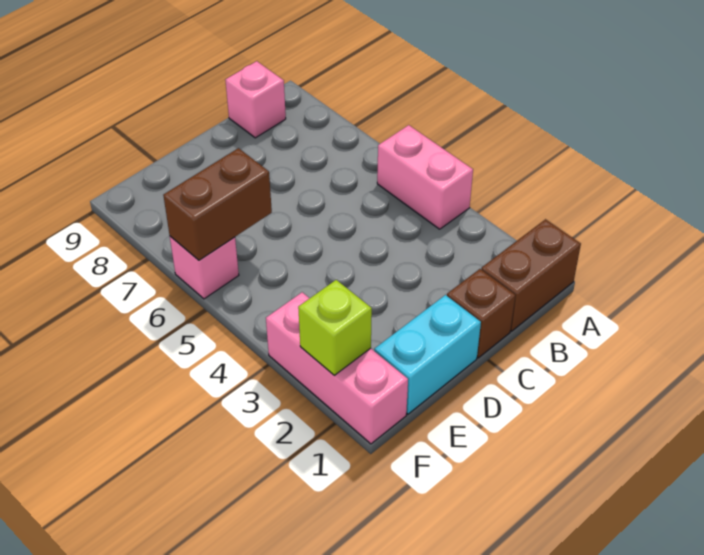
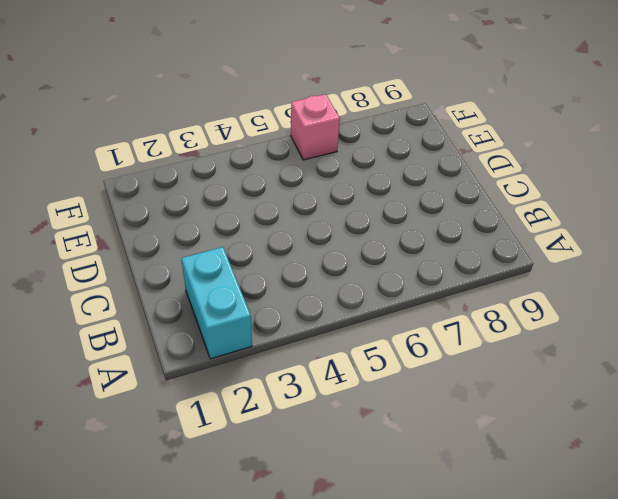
cyan brick A2:B2 level 1 -> cyan brick D1:E1 level 1
none -> brown brick A1:B1 level 1
none -> pink brick A4:A5 level 1

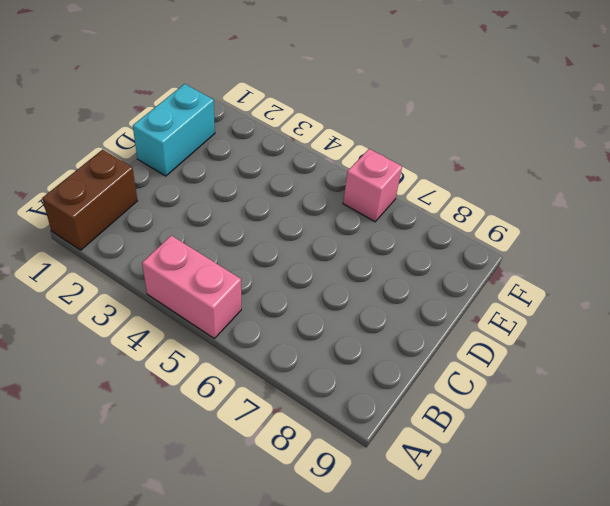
none -> pink brick B9 level 1
none -> brown brick C1 level 1

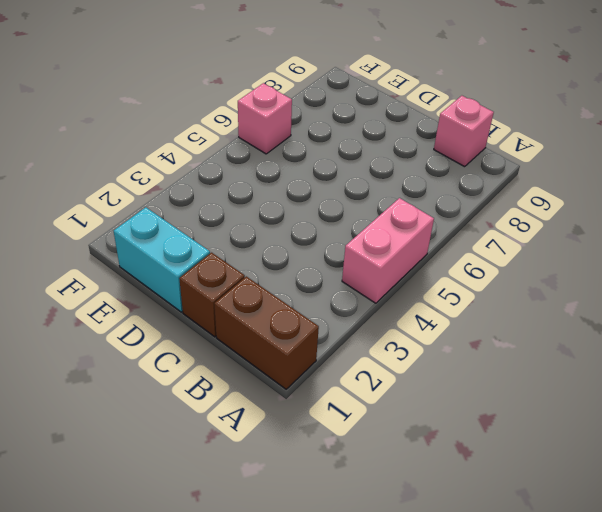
none -> pink brick F1:F3 level 1
none -> brown brick E6:F6 level 2

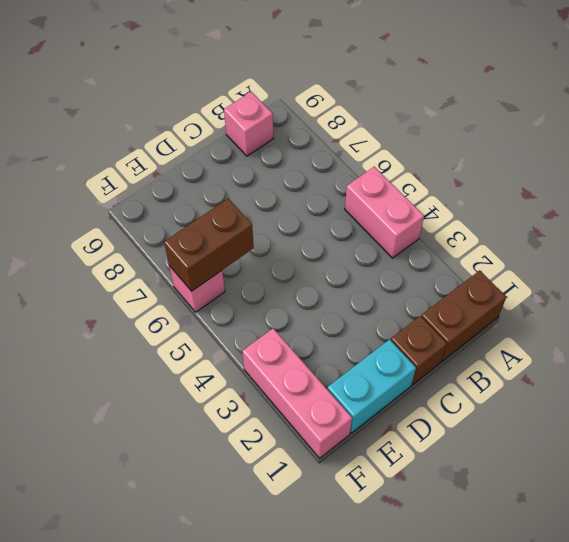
none -> lime brick F2 level 2

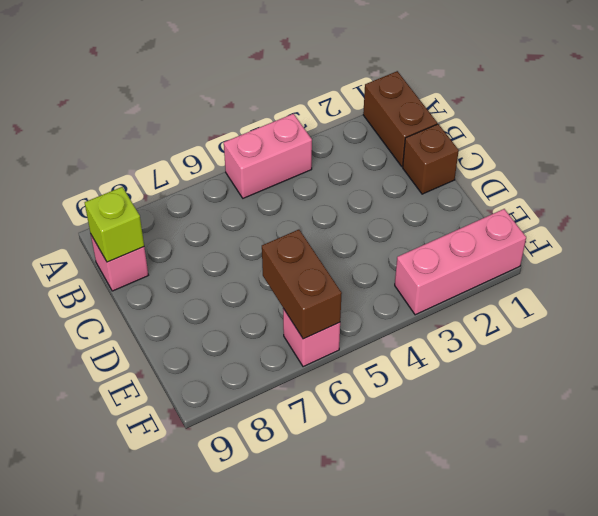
lime brick B9 level 2 -> lime brick F2 level 2
none -> cyan brick D1:E1 level 1

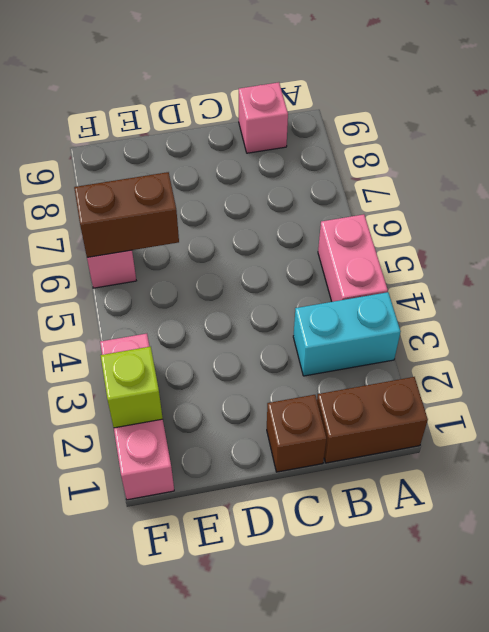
cyan brick A3:B3 level 1 -> cyan brick D1:E1 level 1

